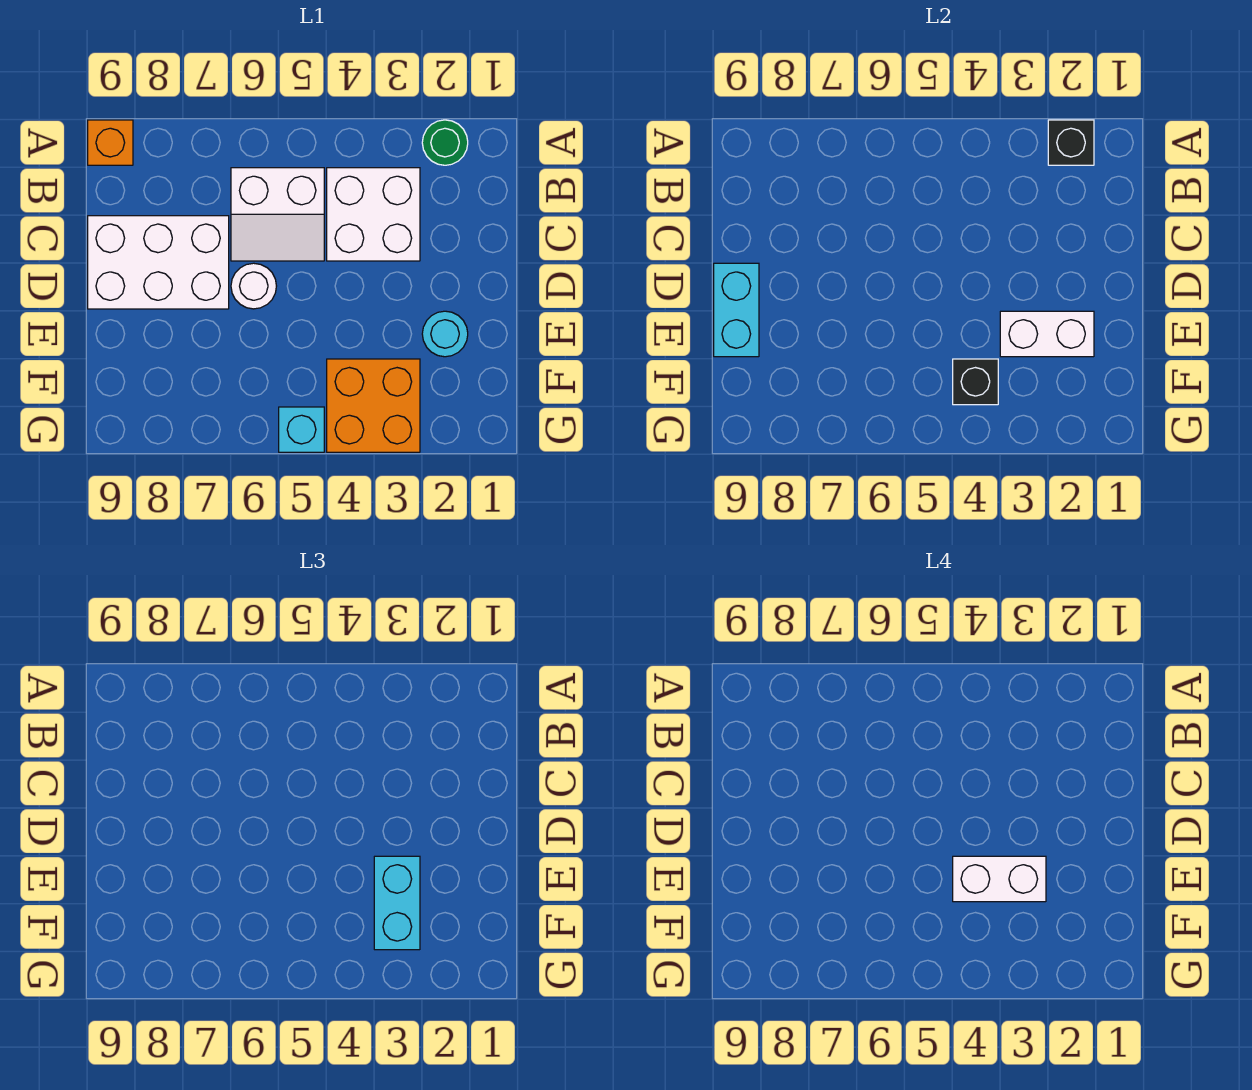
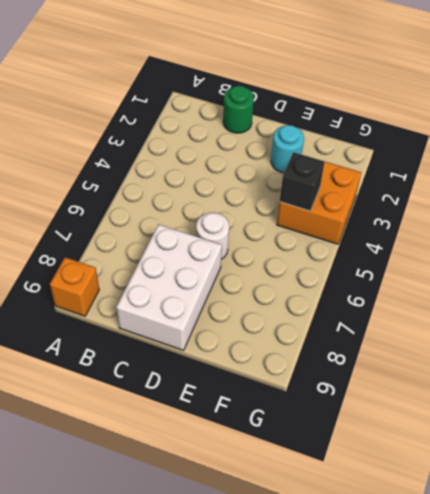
green round brick C1 level 1 -> green round brick A2 level 1
none -> white brick B3:C4 level 1
none -> white slope B5:C6 level 1 top B
none -> cyan brick G5 level 1

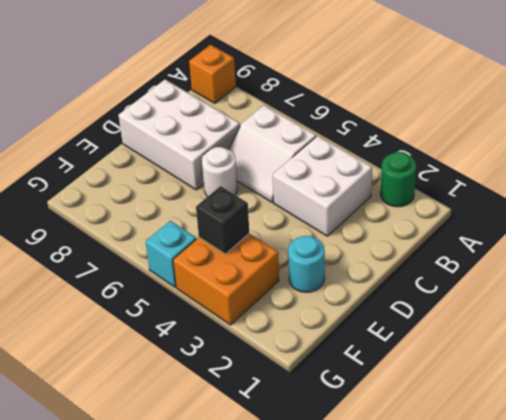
none -> black brick A2 level 2
none -> cyan brick D9:E9 level 2
none -> white brick E2:E3 level 2

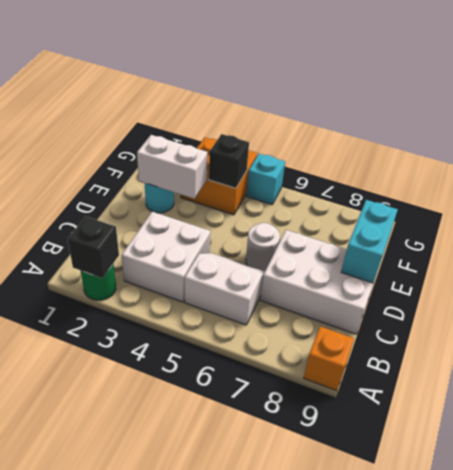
none -> cyan brick E3:F3 level 3
none -> white brick E3:E4 level 4

